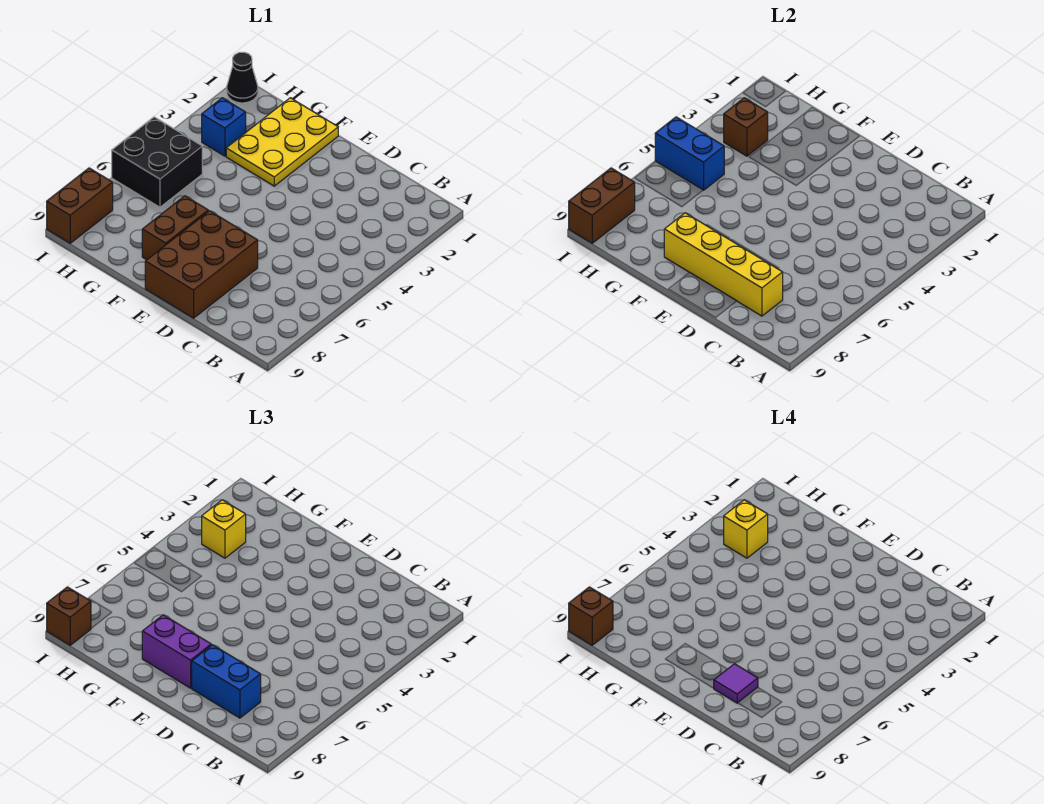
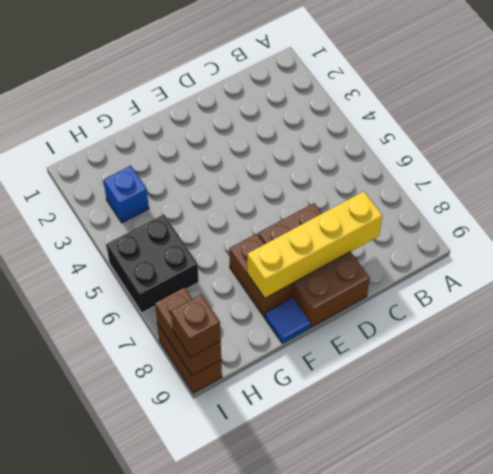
blue tile F9 level 1 -> none
none -> yellow plate F1:G3 level 1
none -> black cone I1 level 1
none -> brown brick H3 level 2

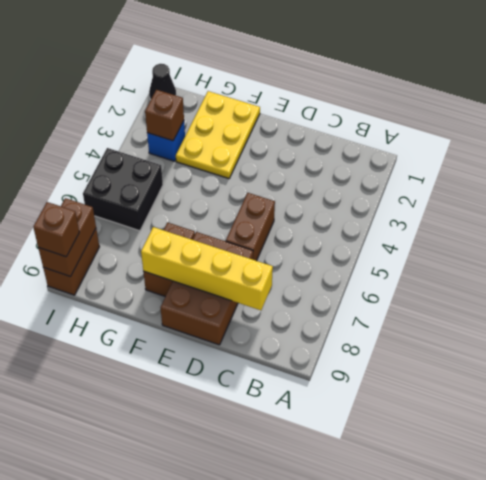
brown brick D5:D6 level 1 -> none
none -> blue brick H5:I5 level 2
none -> blue brick C8:D8 level 3
none -> purple brick E8:F8 level 3

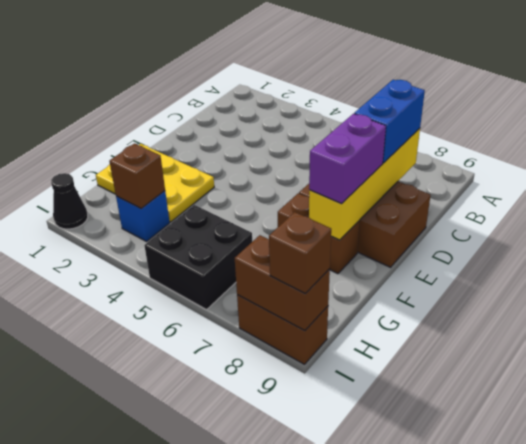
none -> blue brick H5:I5 level 2
none -> yellow brick H3 level 3
none -> purple tile D8 level 4

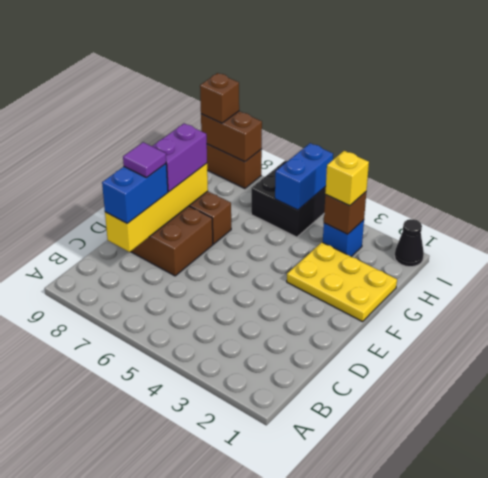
none -> yellow brick H3 level 4
none -> brown brick I9 level 4

